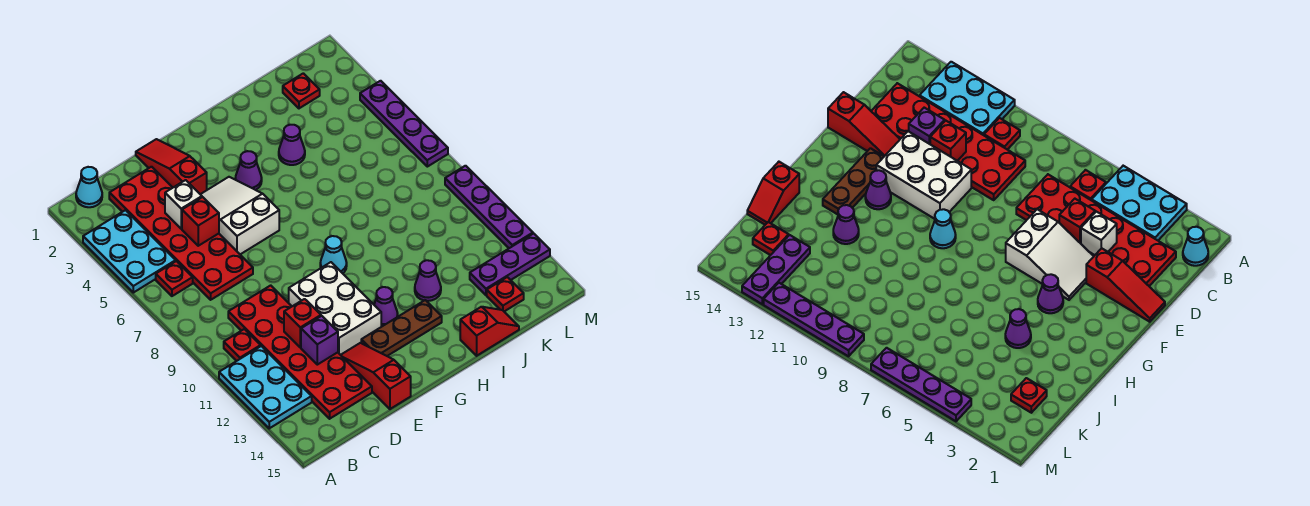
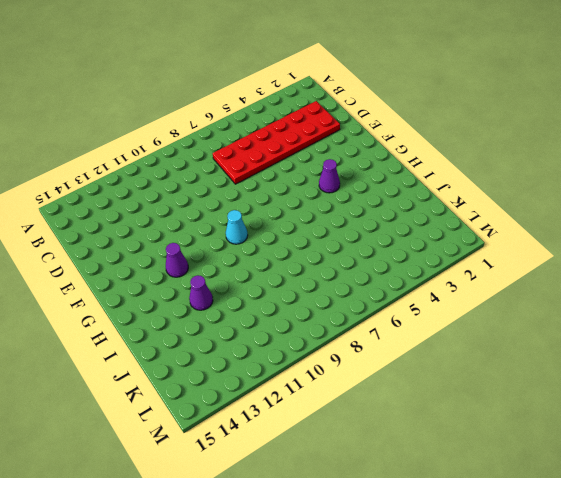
none -> cyan plate A3:B5 level 1
none -> cyan plate A11:B13 level 1
none -> cyan cone B1 level 1

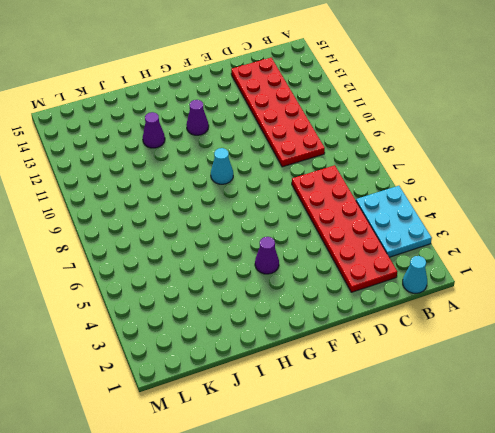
none -> cyan plate A11:B13 level 1
none -> red plate B6 level 1
none -> red plate B10 level 1

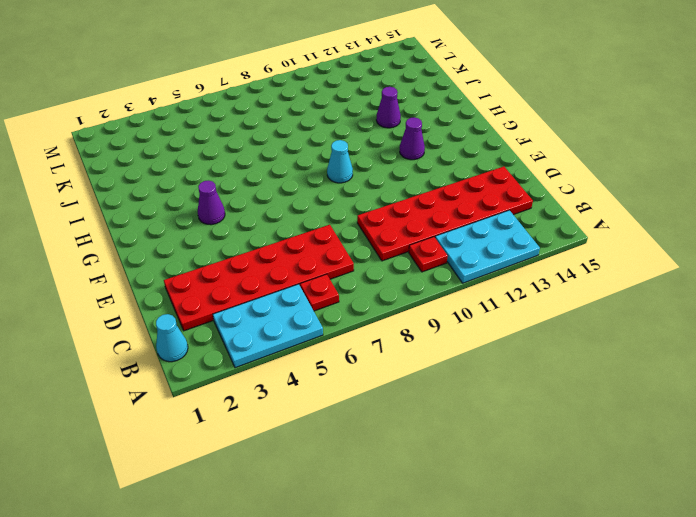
none -> red slope E1:E3 level 1 top 3
none -> white slope E4:F6 level 1 top 6
none -> white brick E10:F12 level 1

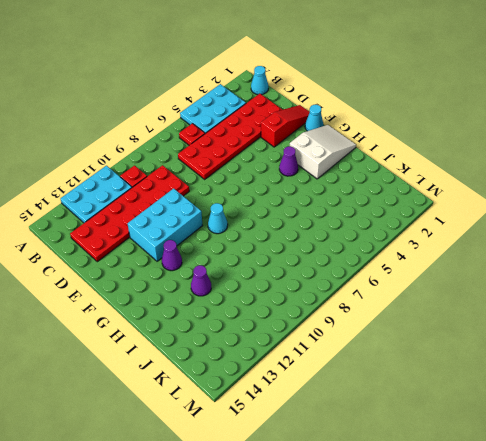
cyan brick E10:F12 level 1 -> white brick E10:F12 level 1
cyan cone F1 level 1 -> none
white slope G1:H3 level 1 top 3 -> white slope E4:F6 level 1 top 6
none -> red slope E13:E15 level 1 top 15
none -> brown plate F13:H13 level 1
none -> purple cone I4 level 1

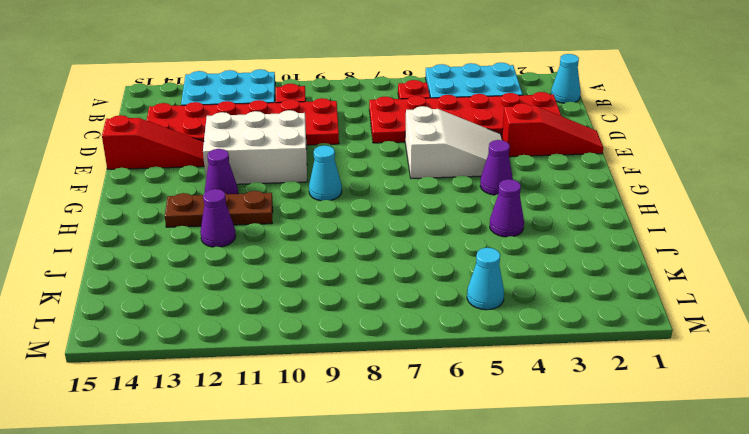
brown plate H11:H13 level 1 -> brown plate F13:H13 level 1
cyan cone L5 level 1 -> none
none -> red slope I15:J15 level 1 top I
none -> red plate K2 level 1
none -> purple plate K13:M13 level 1

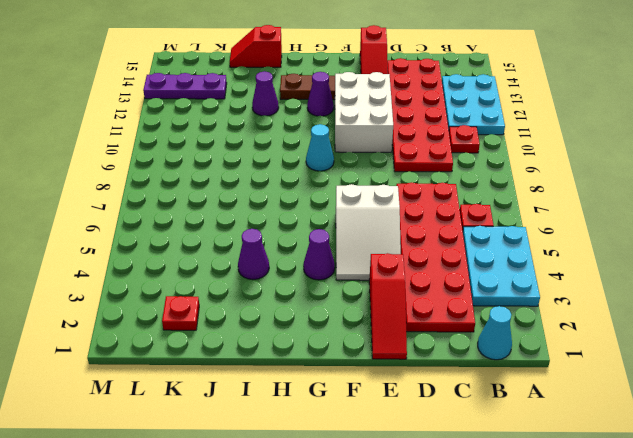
none -> red plate K14 level 1
none -> purple plate M4:M7 level 1
none -> purple plate M9:M12 level 1

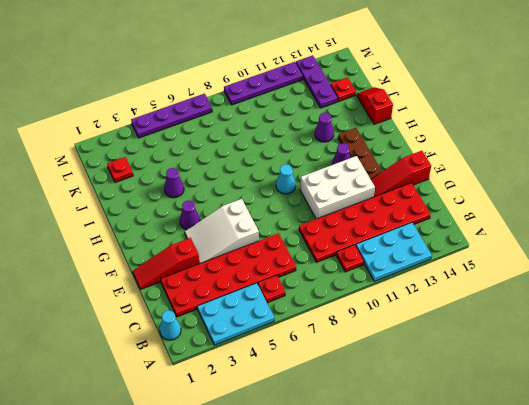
none -> white brick D4 level 2
none -> red brick D5 level 2
none -> red brick D11 level 2

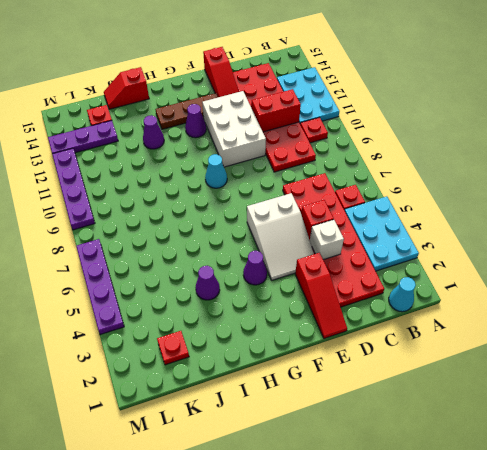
red brick C11:D11 level 2 -> red brick D11 level 2
none -> purple brick D12 level 2

